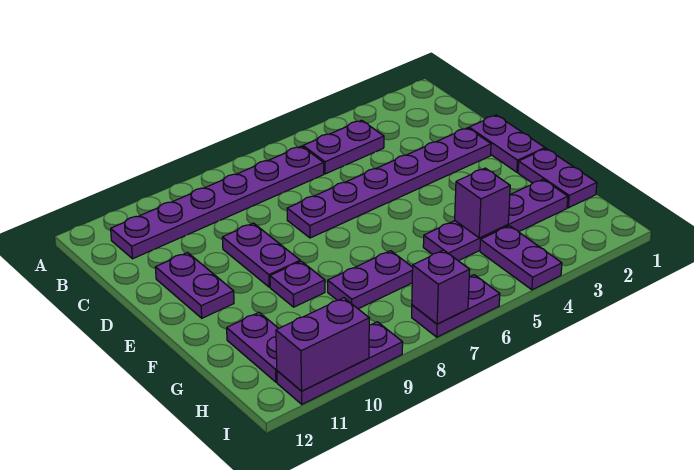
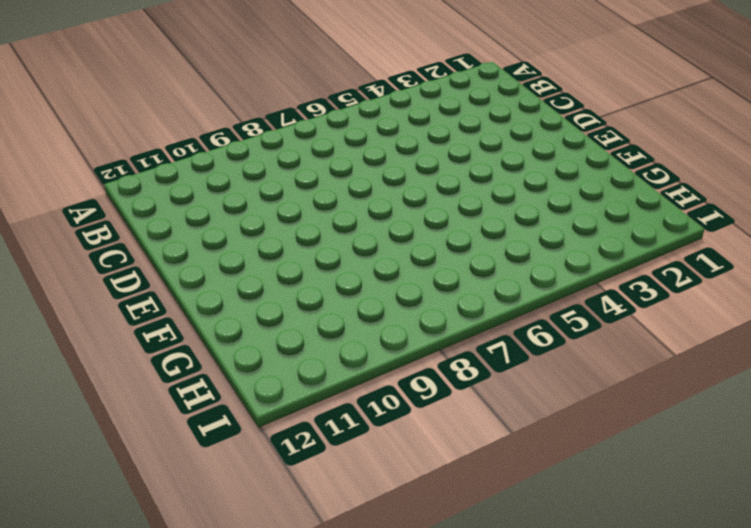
none -> purple plate B4:B5 level 1
none -> purple plate B6:B11 level 1
none -> purple plate D1:E1 level 1

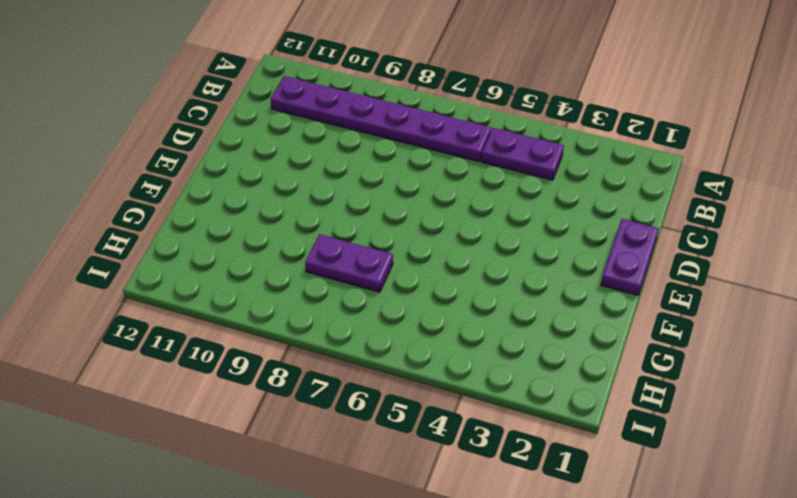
none -> purple plate D2:D7 level 1
none -> purple plate D9:E9 level 1
none -> purple plate D11:E11 level 1

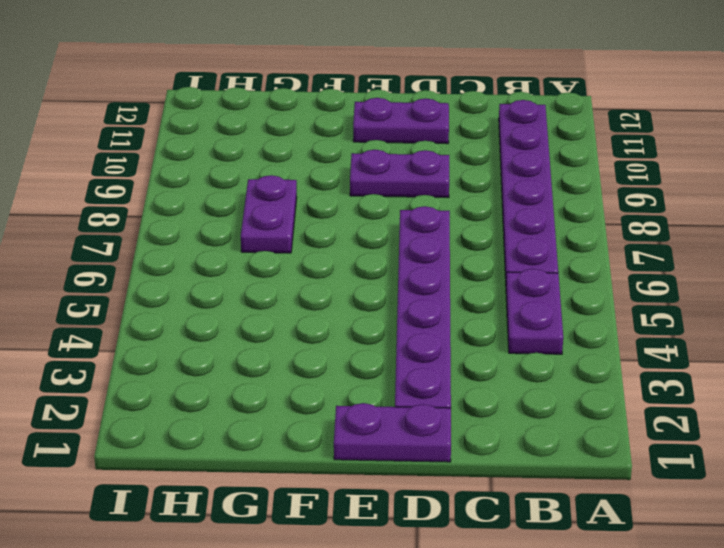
none -> purple plate F1:G1 level 1
none -> purple plate F9 level 1
none -> purple plate G2:G5 level 1

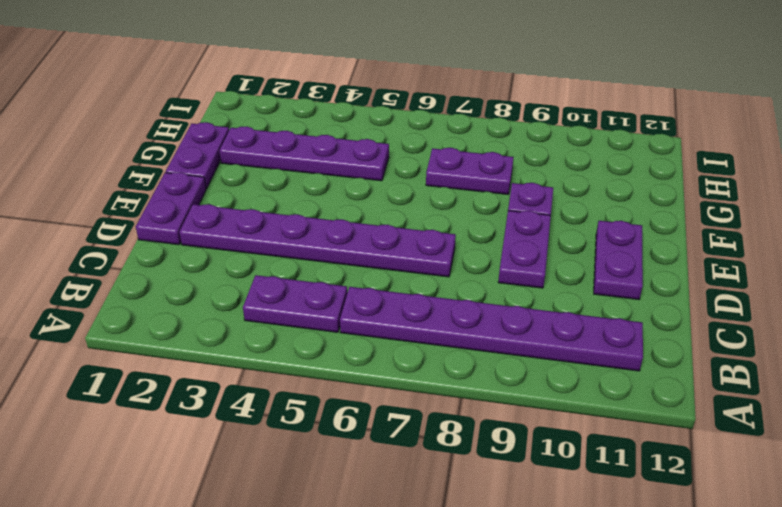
none -> purple plate G11:H11 level 1
none -> purple plate H4:I4 level 1
none -> purple plate I6:I7 level 1

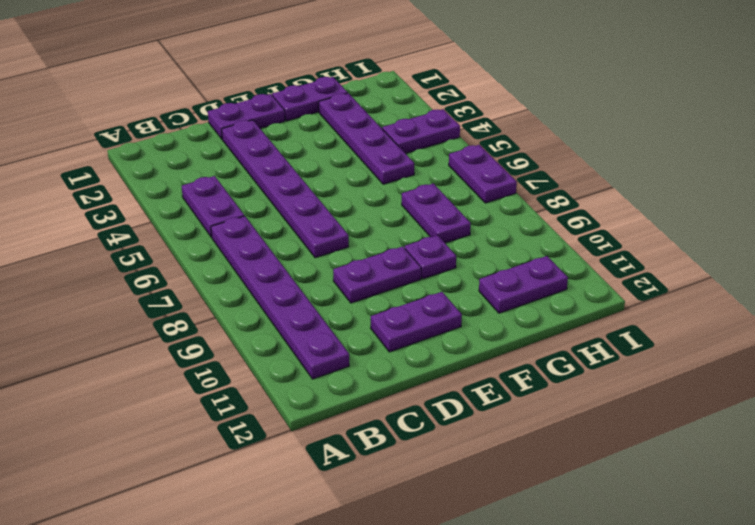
none -> purple plate I9:I11 level 1
none -> purple brick G4 level 2
none -> purple brick I7 level 2

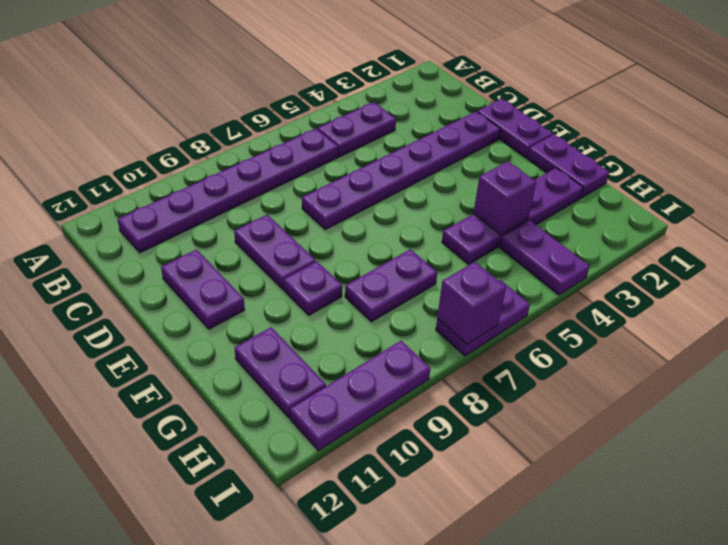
none -> purple brick I10:I11 level 2

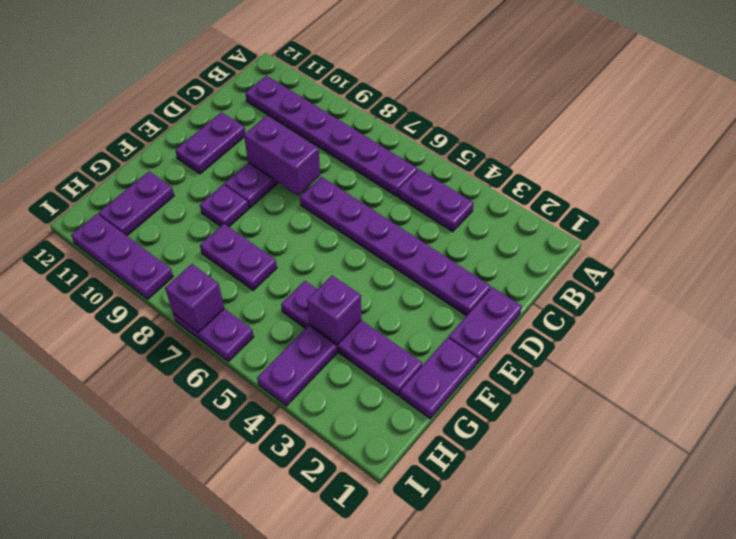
purple brick D8:D9 level 2 -> purple brick I10:I11 level 2

